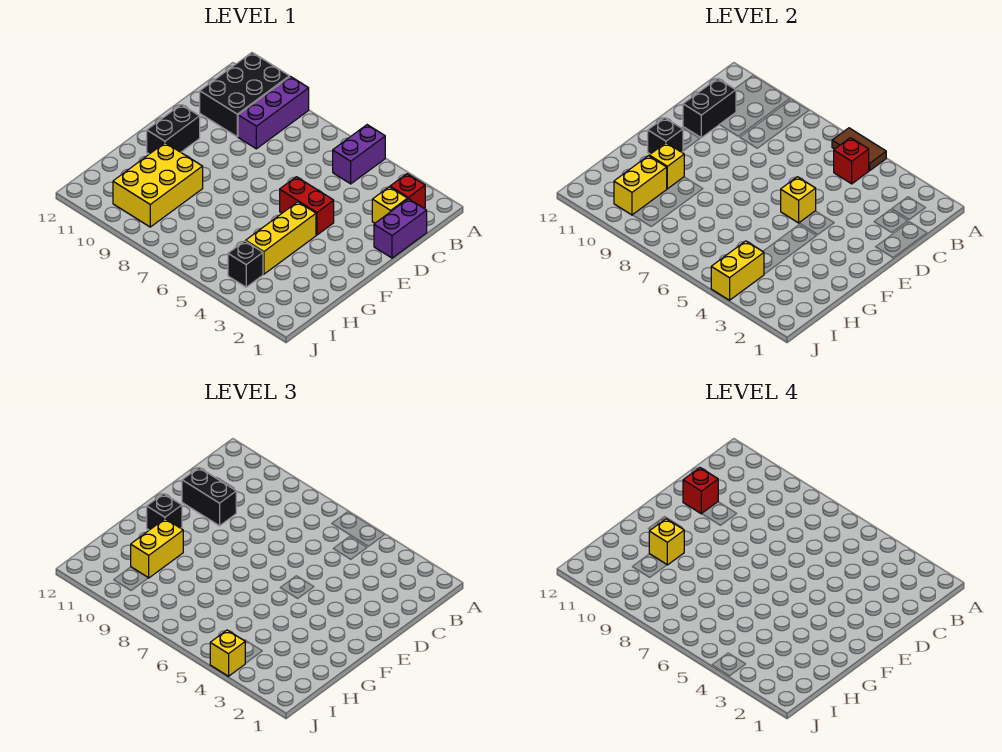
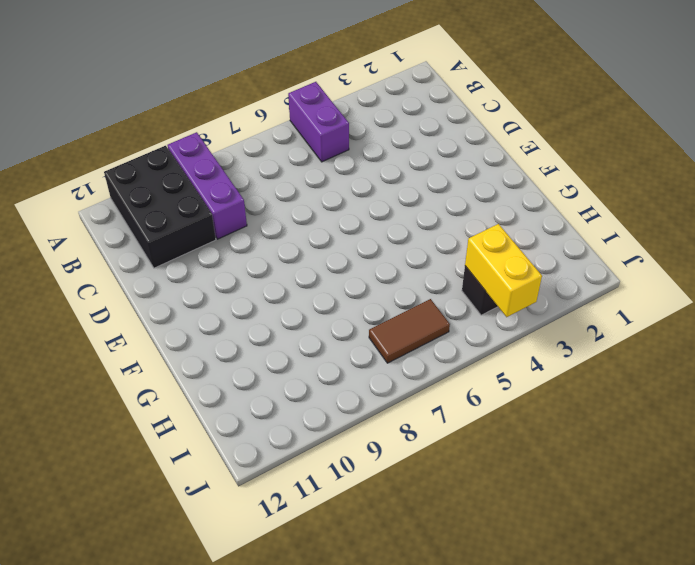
brown tile I6:I7 level 1 -> brown tile A5:A6 level 2
none -> red brick B2 level 1
none -> purple brick C1:D1 level 1
none -> yellow brick C2 level 1

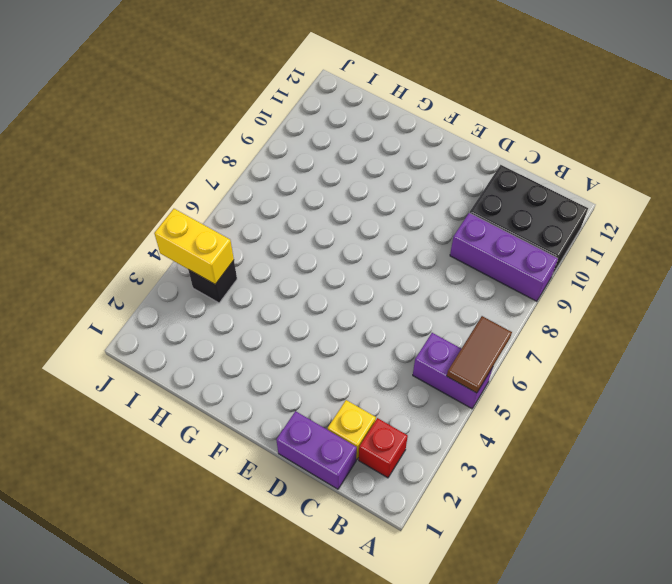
none -> red brick E4:E5 level 1
none -> black brick E11:F11 level 1
none -> yellow brick F4:H4 level 1

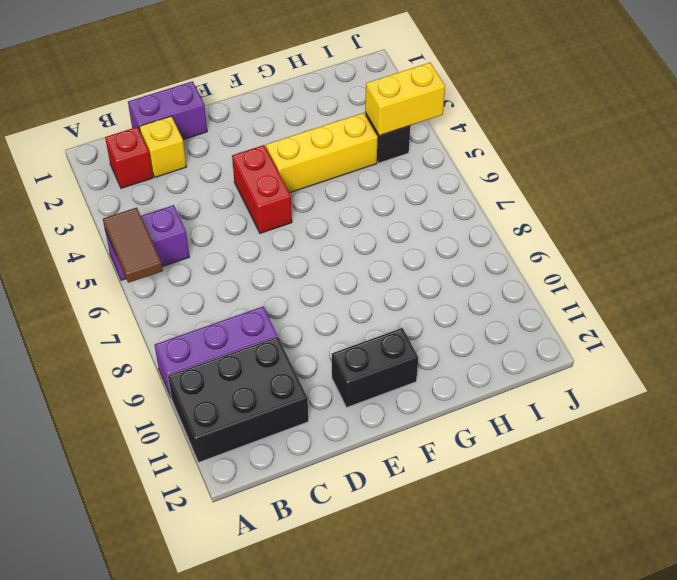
none -> yellow brick G9:I10 level 1
none -> red brick B5 level 2
none -> black brick C11:D11 level 2

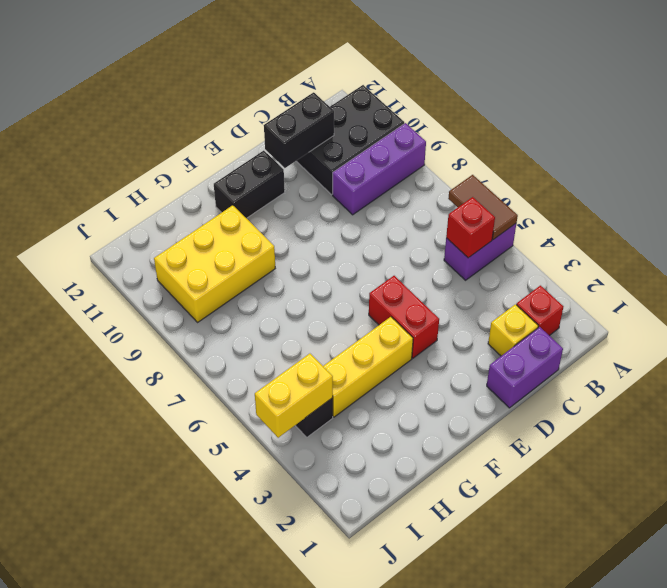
none -> yellow brick E5 level 2
none -> black brick F11 level 2
none -> yellow brick G10 level 2

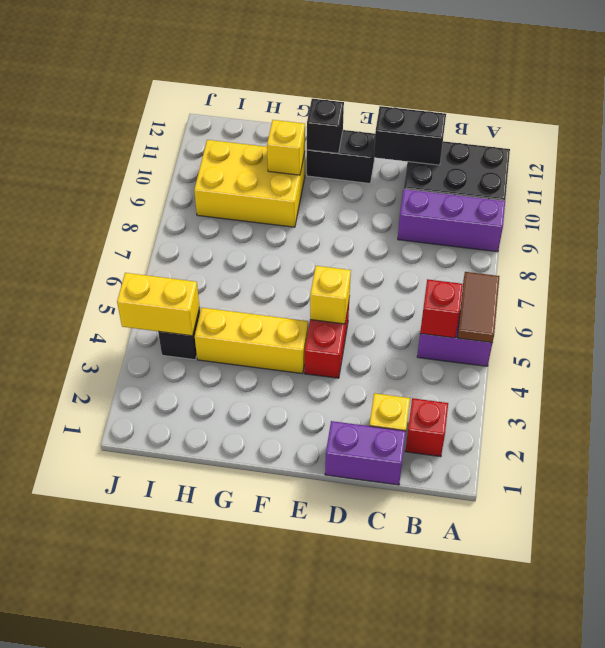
none -> yellow brick H10:I10 level 2
none -> black brick D10:D11 level 3
none -> black brick F11 level 3

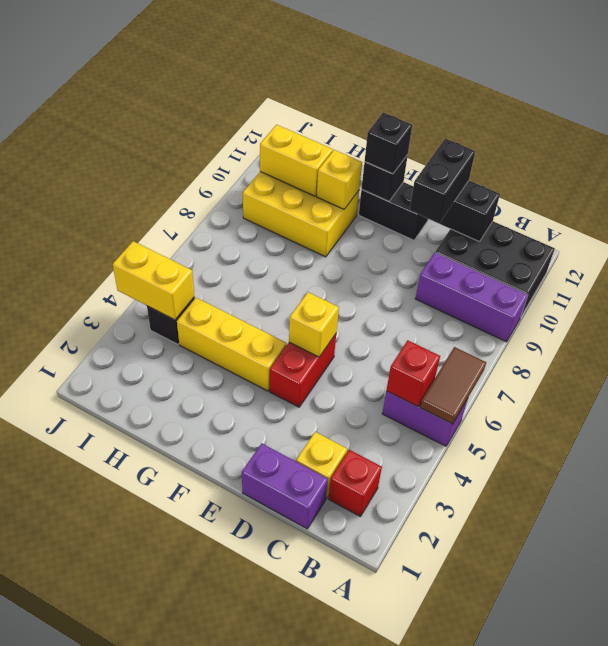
none -> yellow brick G10:H10 level 3
none -> yellow brick J4 level 3
none -> red brick D11 level 4

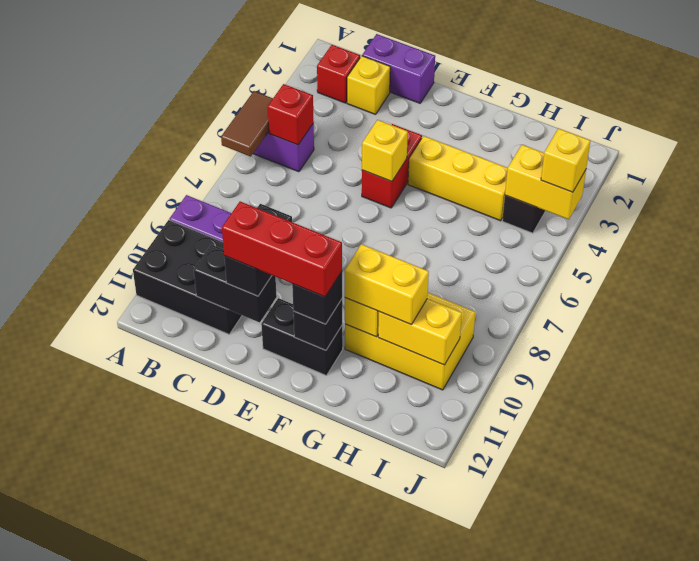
red brick D11:F11 level 4 -> red brick D11 level 4
none -> yellow brick G10 level 4

